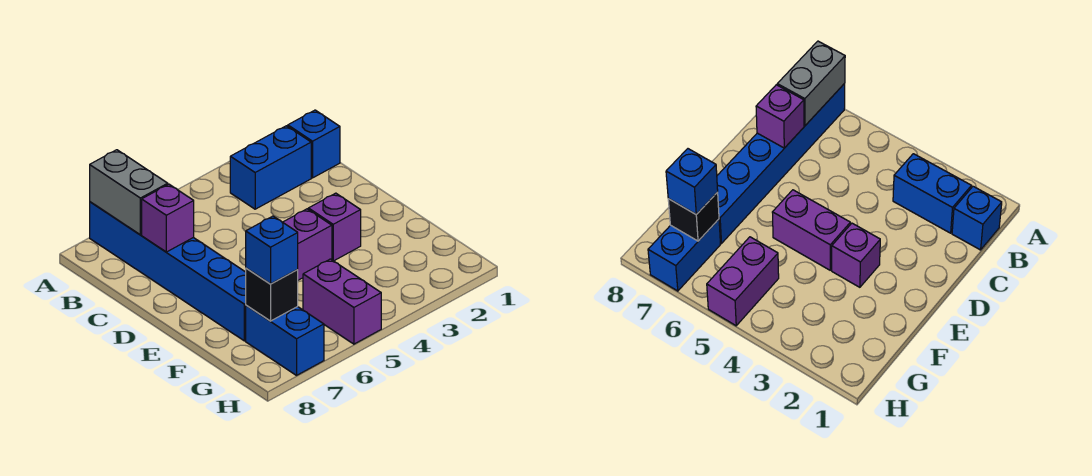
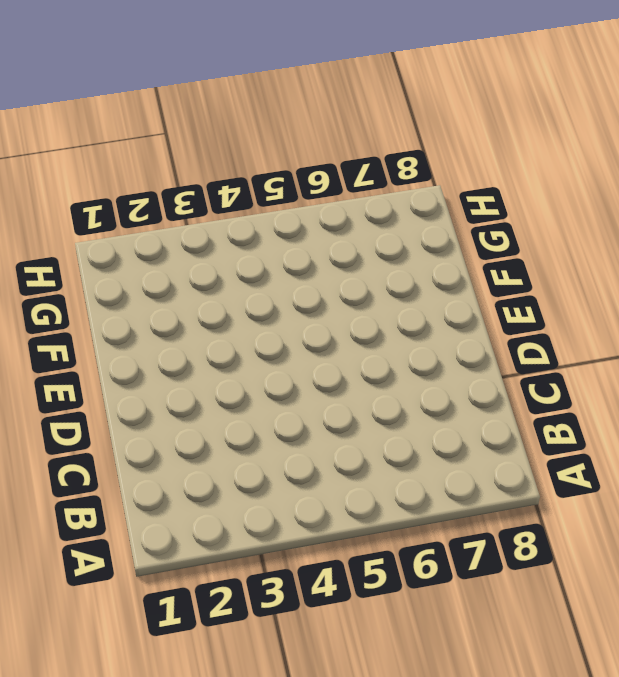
none -> blue brick A7:F7 level 1
none -> blue brick B1 level 1

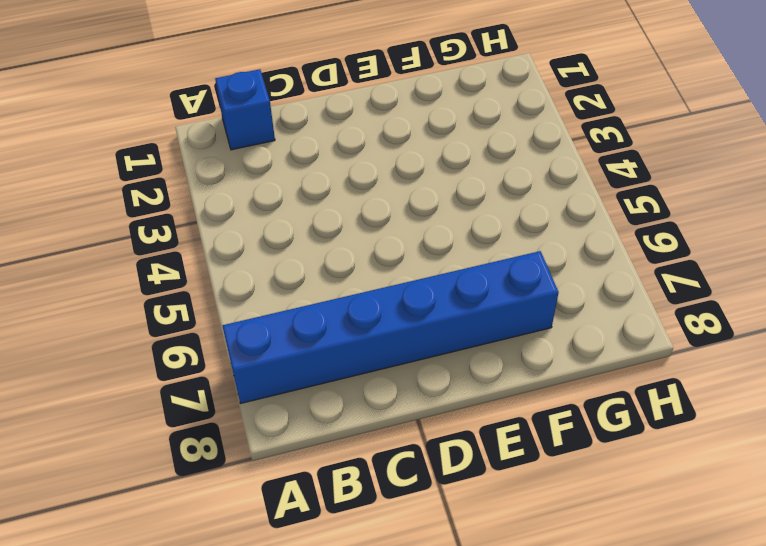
none -> blue brick B2:B3 level 1
none -> purple brick E3 level 1

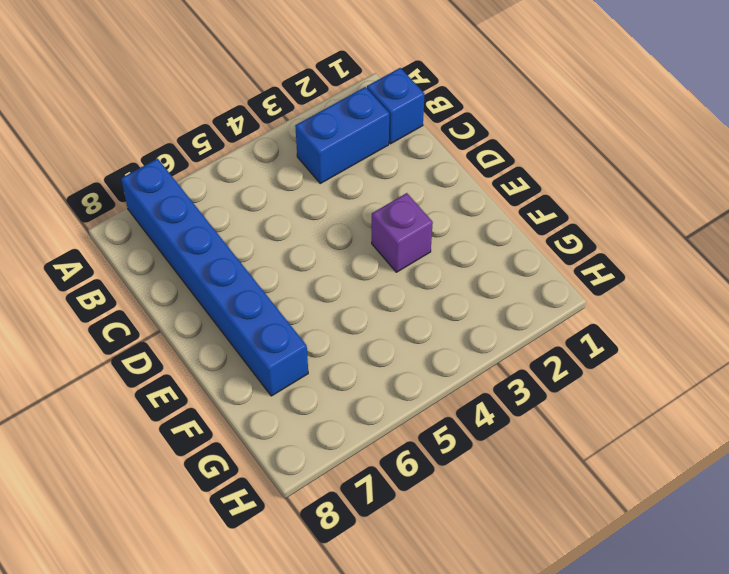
none -> purple brick E4:E5 level 1
none -> purple brick G5:H5 level 1

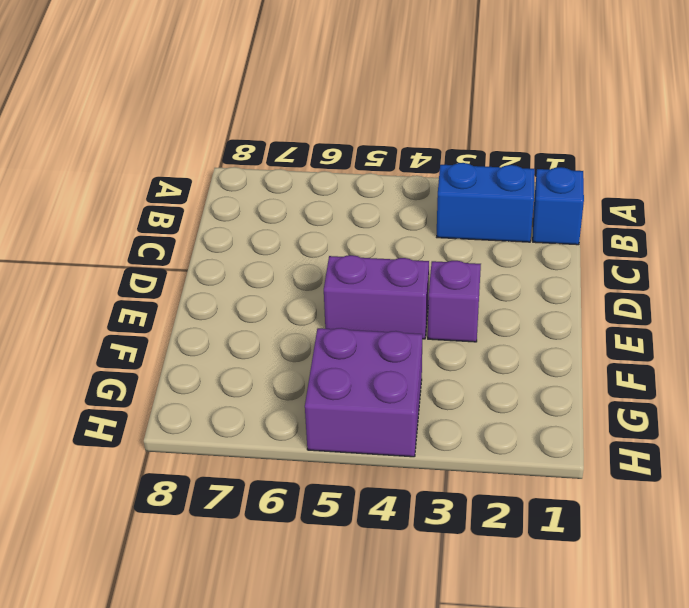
purple brick G4:H5 level 1 -> purple brick G5:H5 level 1
none -> blue brick A7:F7 level 1
none -> blue brick G7:H7 level 1

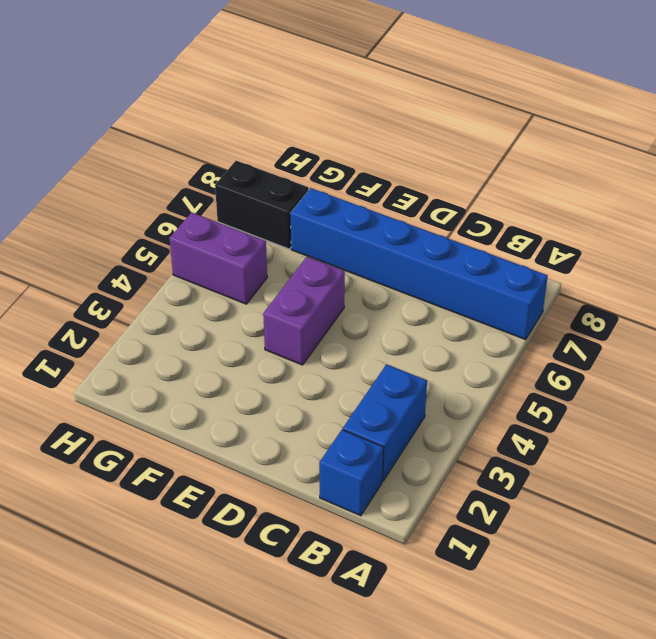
black brick G7:H7 level 1 -> blue brick G7:H7 level 1
none -> purple brick E3 level 1
none -> grey brick A7:B7 level 2

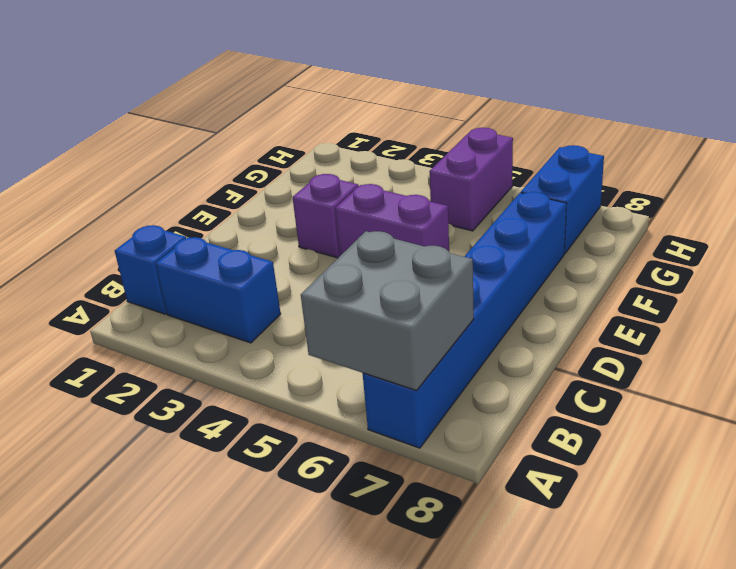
grey brick A6:B7 level 2 -> grey brick A7:B7 level 2
none -> purple brick C7 level 2
none -> black brick G7 level 2

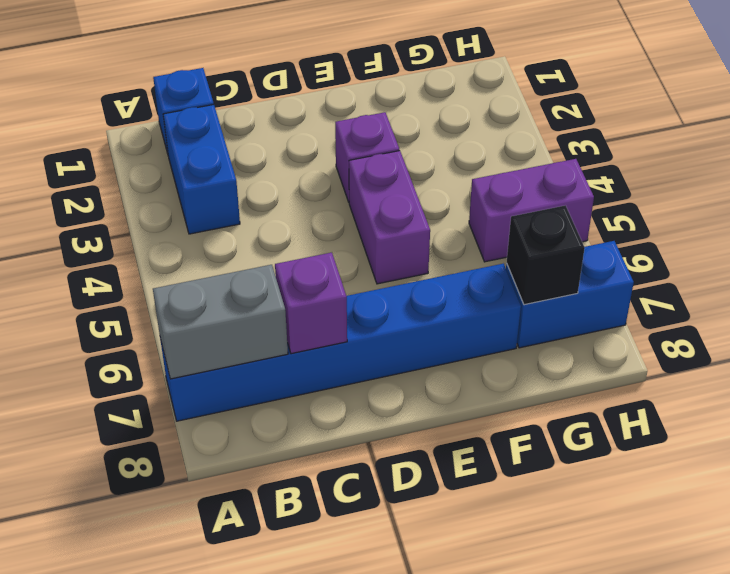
none -> blue brick G7 level 3

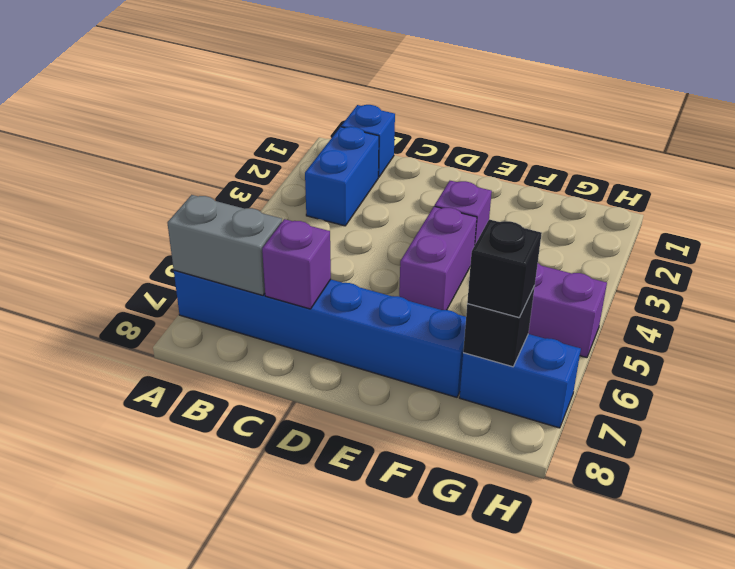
black brick G7 level 3 -> blue brick G7 level 3

